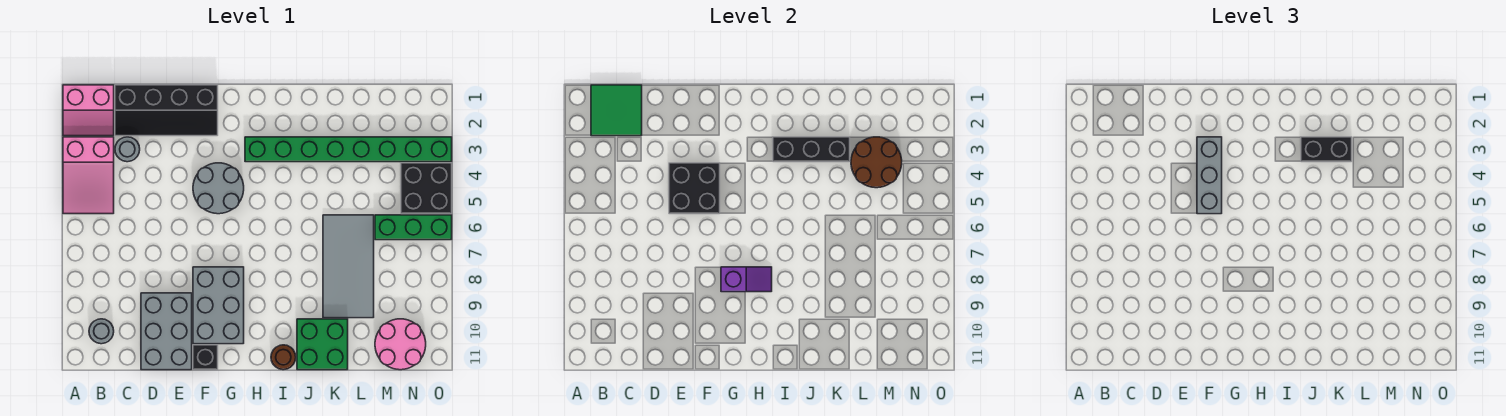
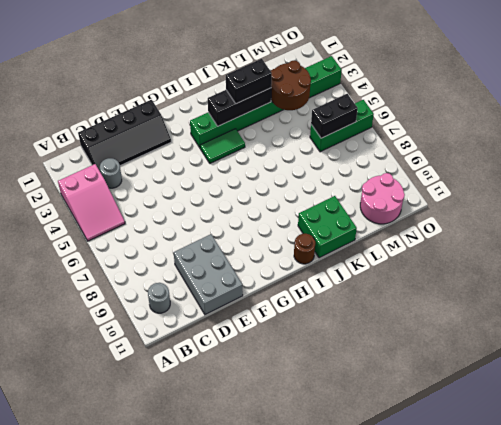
green tile H4:I4 level 1 -> none
black brick M6:N6 level 2 -> none
none -> pink slope A1:B2 level 1 top 1
none -> grey round brick F4:G5 level 1
none -> grey brick F8:G10 level 1

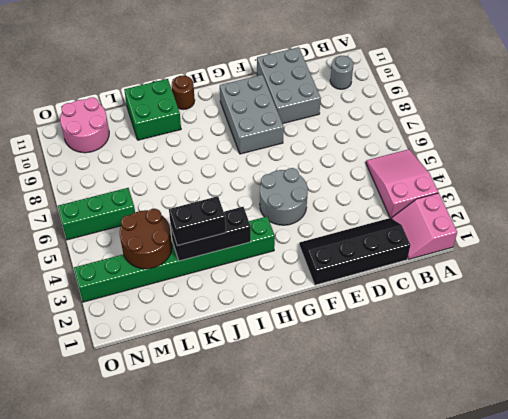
pink slope A1:B2 level 1 top A -> pink slope A1:B2 level 1 top 1
none -> grey round brick C3 level 1
none -> black brick F11 level 1
none -> grey tile K6:L9 level 1

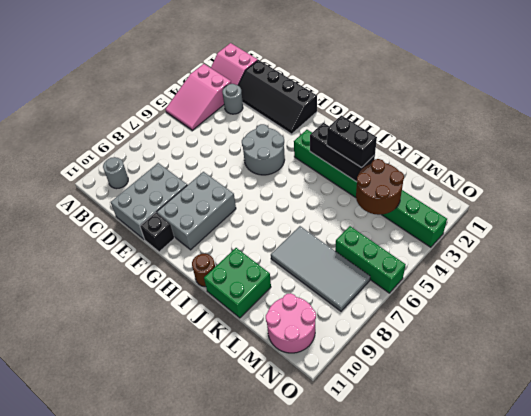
grey tile K7:N8 level 1 -> grey tile K6:L9 level 1
none -> black brick N4:O5 level 1
none -> green tile B1:C2 level 2
none -> black brick E4:F5 level 2

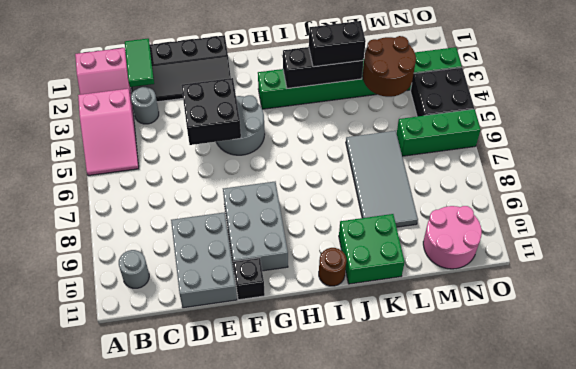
green tile C1:C2 level 2 -> green tile B1:C2 level 2
none -> purple slope G8:H8 level 2 top G
none -> grey brick F3:F5 level 3

